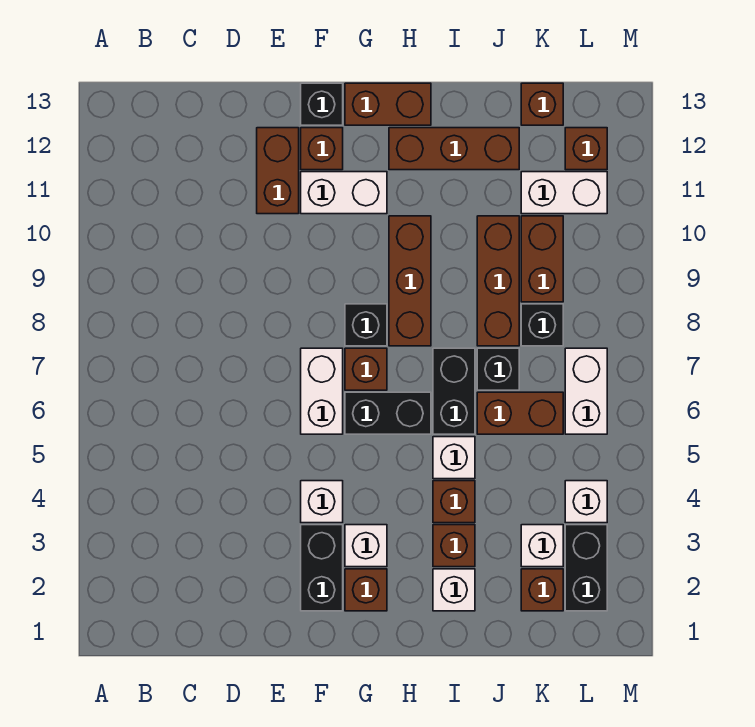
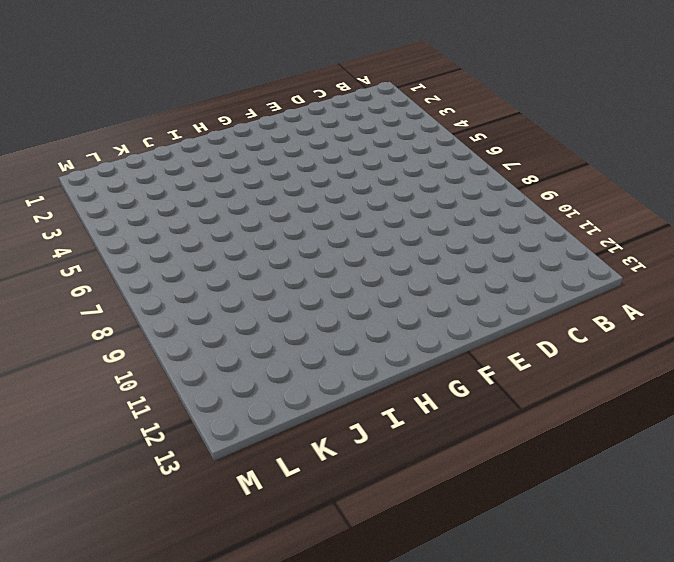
none -> brown brick E11:E12 level 1
none -> black brick F2:F3 level 1
none -> white brick F4 level 1
none -> white brick F6:F7 level 1

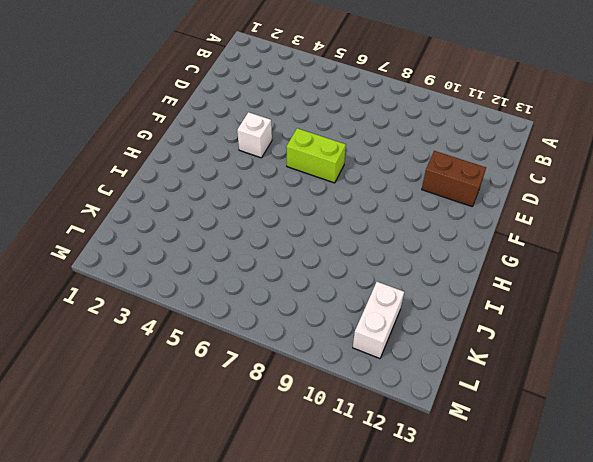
lime brick F6:F7 level 1 -> white brick F6:F7 level 1
none -> black brick F2:F3 level 1
none -> white brick F11:G11 level 1
none -> brown brick F12 level 1
none -> black brick F13 level 1

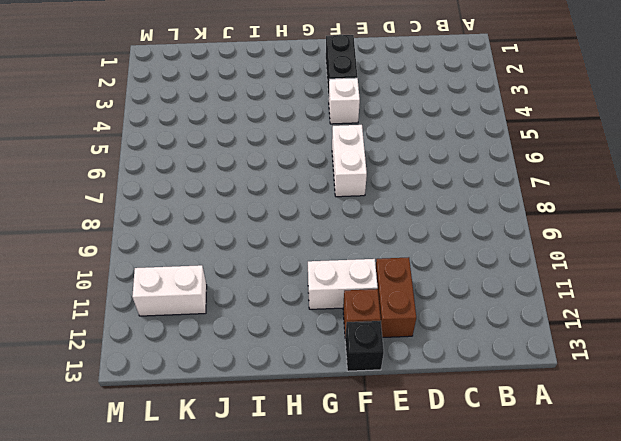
none -> brown brick G2 level 1
none -> white brick G3 level 1
none -> black brick G6:H6 level 1
none -> brown brick G7 level 1

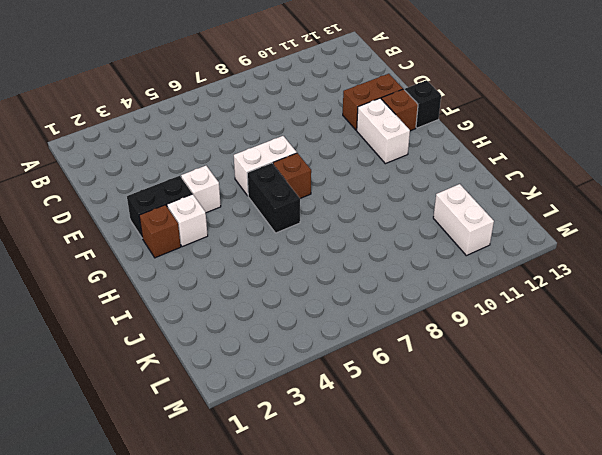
none -> black brick G8 level 1
none -> brown brick G13:H13 level 1
none -> brown brick H8:H10 level 1
none -> brown brick H12:J12 level 1

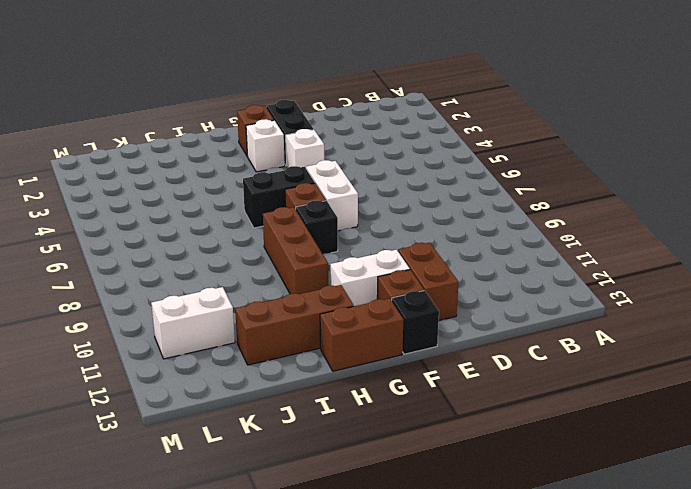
none -> white brick I2 level 1
none -> brown brick I3 level 1
none -> brown brick I4 level 1
none -> white brick I5 level 1

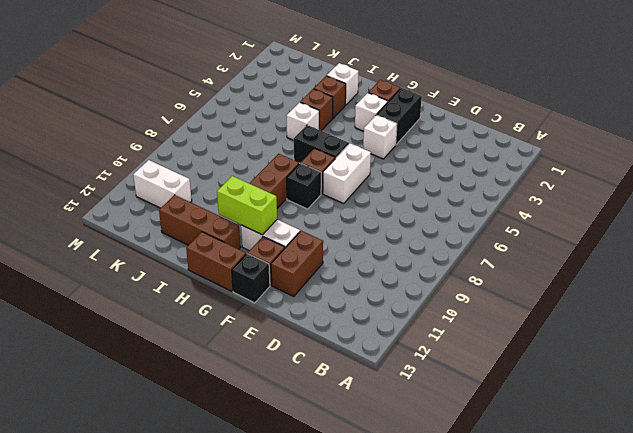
lime brick G11:H11 level 2 -> none
none -> black brick I6:I7 level 1
none -> brown brick J6:K6 level 1
none -> black brick J7 level 1
none -> brown brick J8:J10 level 1

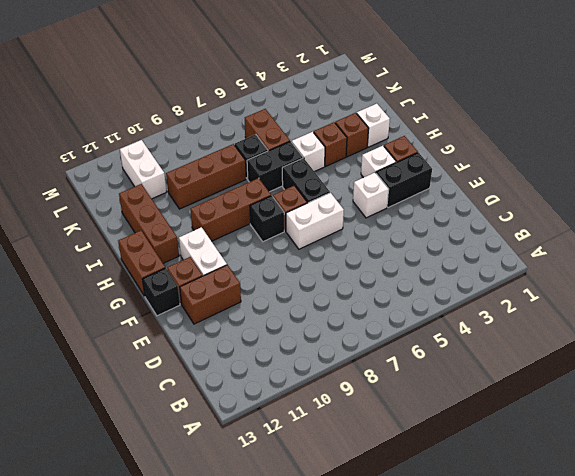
none -> brown brick K2 level 1
none -> white brick K3 level 1
none -> black brick K8 level 1
none -> brown brick K9:K10 level 1

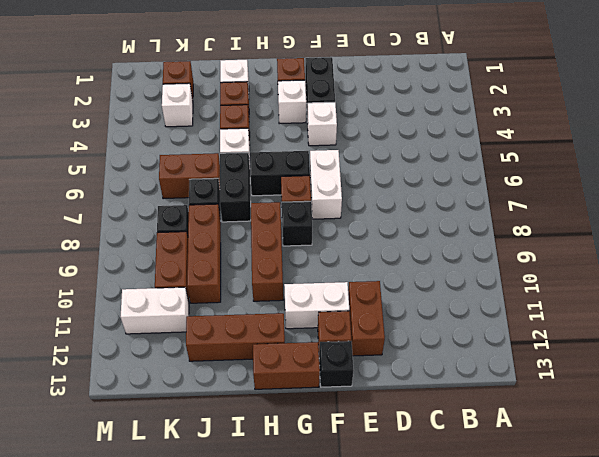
none -> brown brick K13 level 1
none -> black brick L2:L3 level 1
none -> white brick L4 level 1
none -> white brick L6:L7 level 1

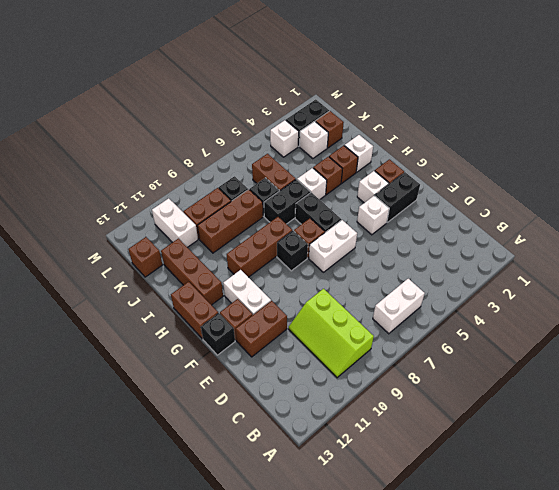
white brick B6:B7 level 1 -> white brick L6:L7 level 1
lime slope B9:D10 level 1 top 9 -> none
none -> brown brick L12 level 1

